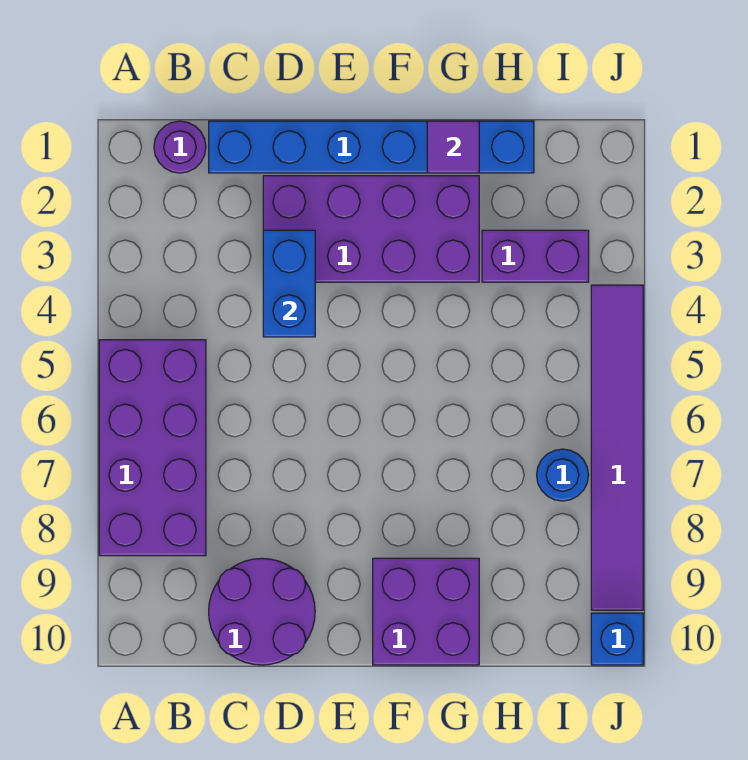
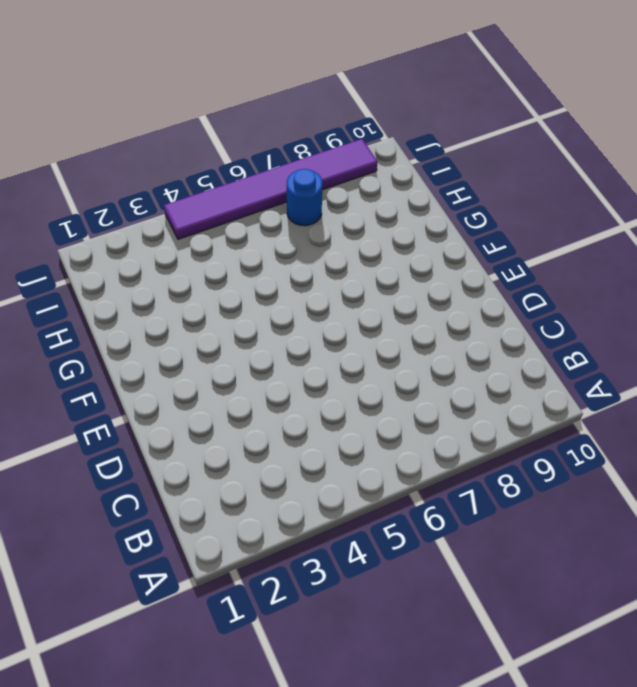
none -> purple brick A5:B8 level 1
none -> purple round brick B1 level 1
none -> blue brick C1:H1 level 1

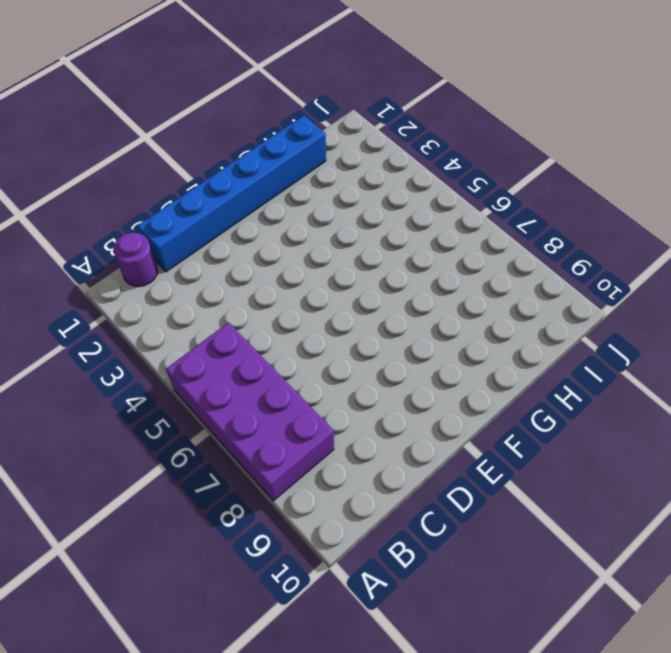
none -> purple round brick C9:D10 level 1
none -> purple brick D2:G3 level 1
none -> purple brick F9:G10 level 1

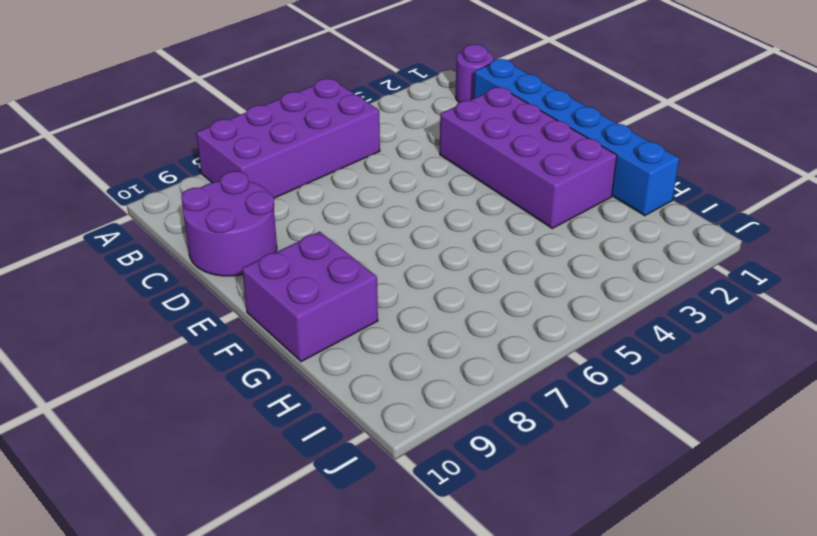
none -> purple brick H3:I3 level 1
none -> blue round brick I7 level 1
none -> purple tile J4:J9 level 1

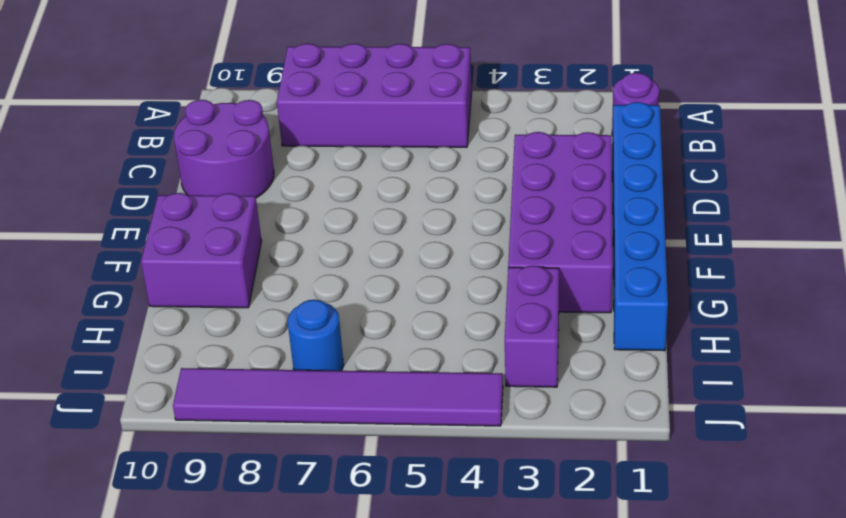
none -> blue brick J10 level 1
none -> blue brick D3:D4 level 2
none -> purple tile G1 level 2

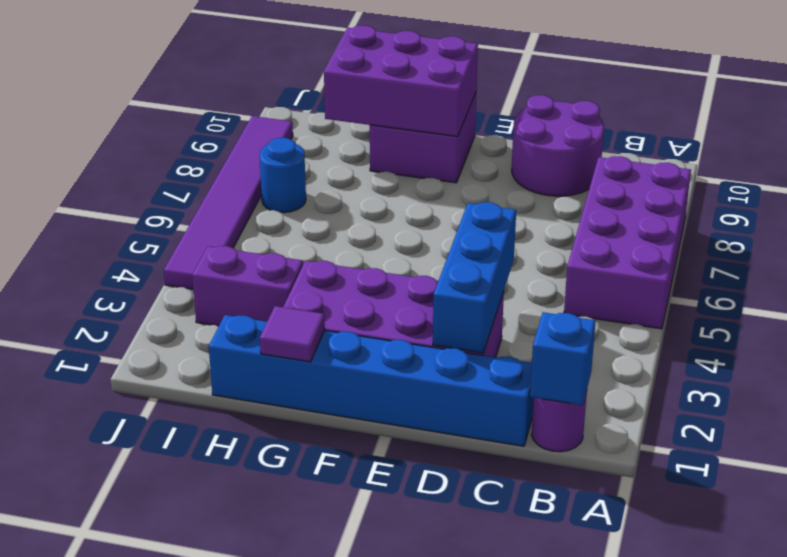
blue brick B1 level 2 -> blue brick J10 level 1
blue brick D2:D4 level 2 -> blue brick D3:D4 level 2
purple brick F9:H10 level 2 -> none

